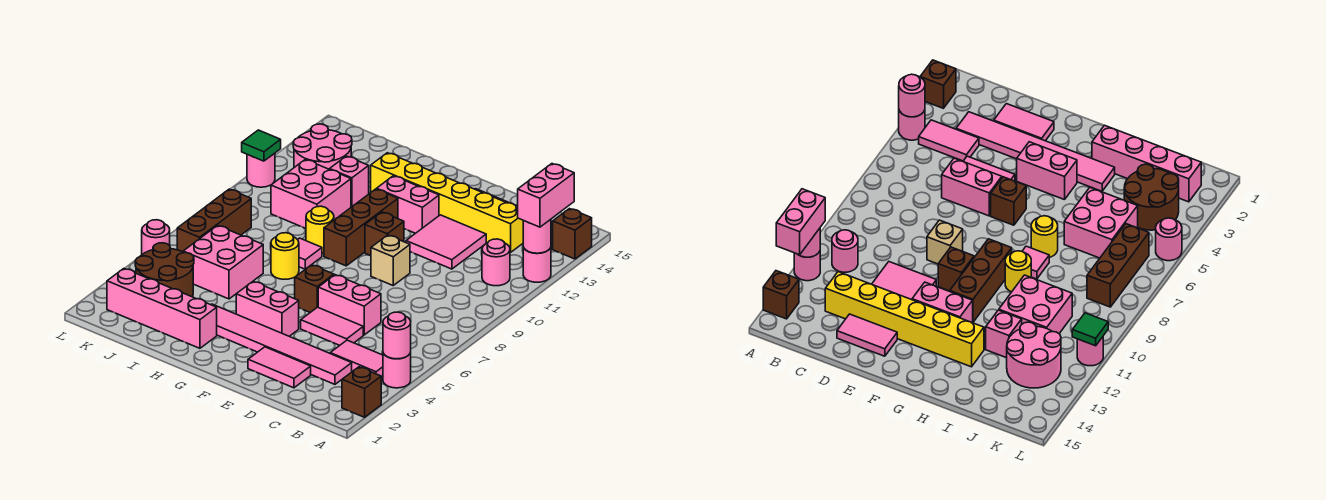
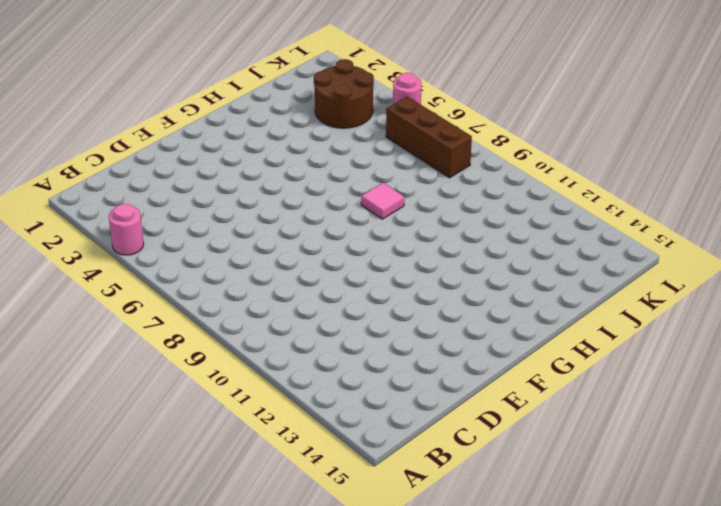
none -> brown brick A2 level 1
none -> pink round brick A12 level 1
none -> brown brick A14 level 1
none -> pink tile B4:C4 level 1

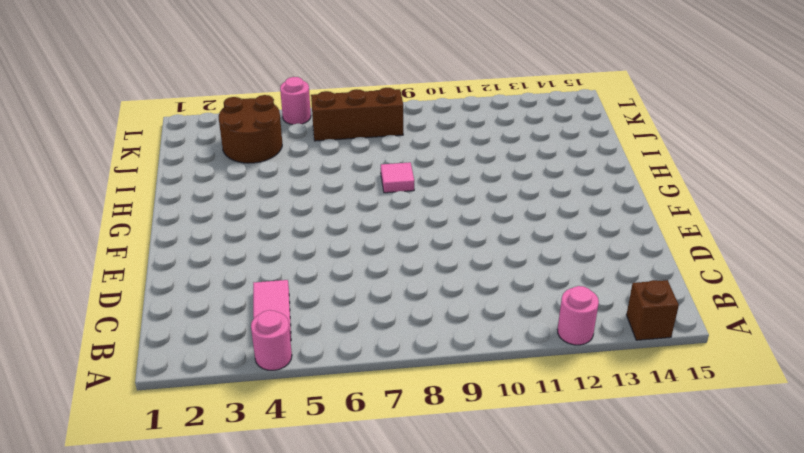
none -> brown brick A2 level 1
none -> pink round brick B11 level 1
none -> pink tile C3:H3 level 1
none -> yellow brick C13:H13 level 1

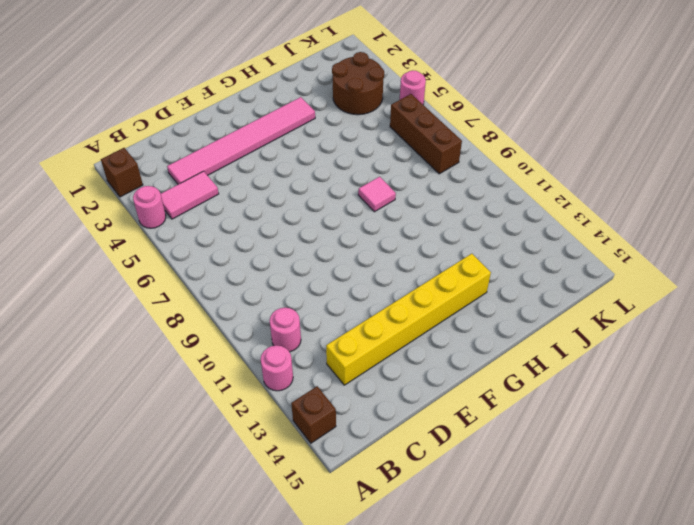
none -> pink tile D2:E2 level 1
none -> pink tile D5:E5 level 1
none -> pink brick D6:E6 level 1
none -> pink tile D11:E12 level 1

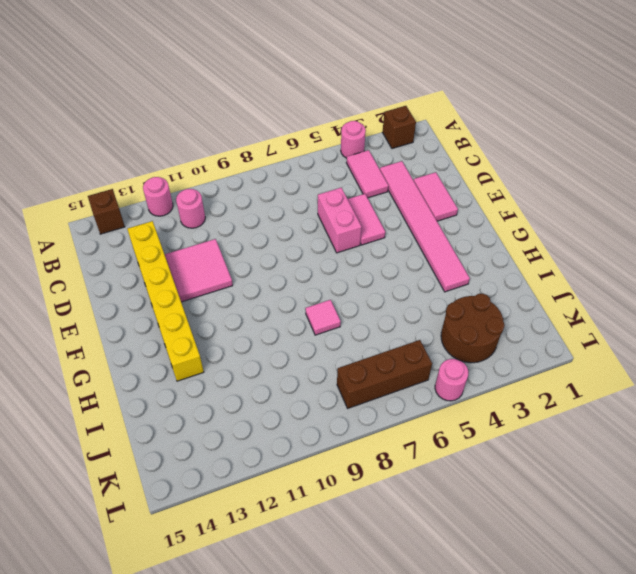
none -> pink tile D14:E14 level 1
none -> tan brick E9 level 1
none -> pink brick F4:G4 level 1
none -> brown brick F6 level 1

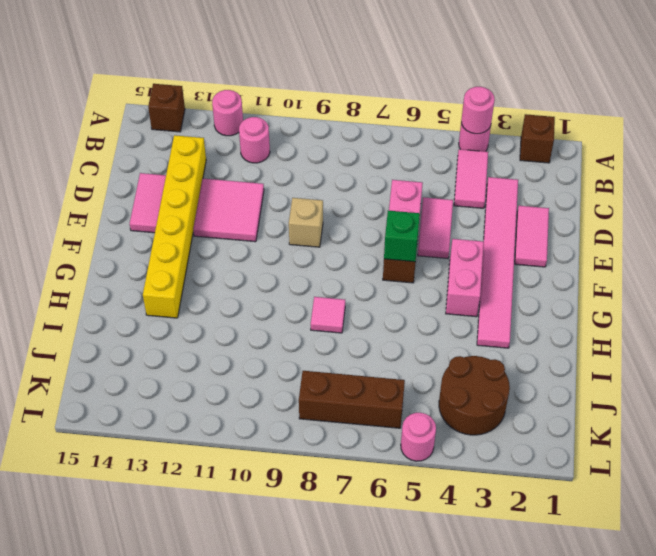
green brick F6 level 2 -> none
none -> brown brick F10 level 1
none -> pink brick F12:G12 level 1
none -> brown brick G9:G11 level 1
none -> pink brick H2:K2 level 1

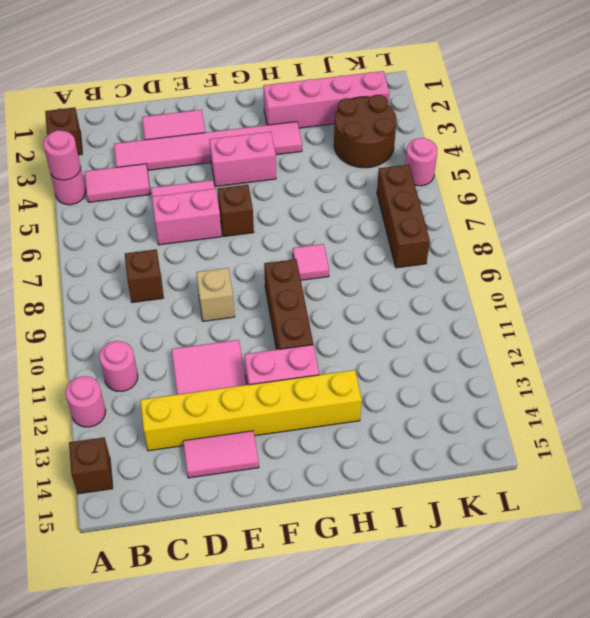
brown brick C8 level 1 -> brown brick F10 level 1
none -> yellow round brick H7 level 1
none -> yellow round brick H9 level 1
none -> pink brick I5:J6 level 1
none -> pink brick I10:J11 level 1

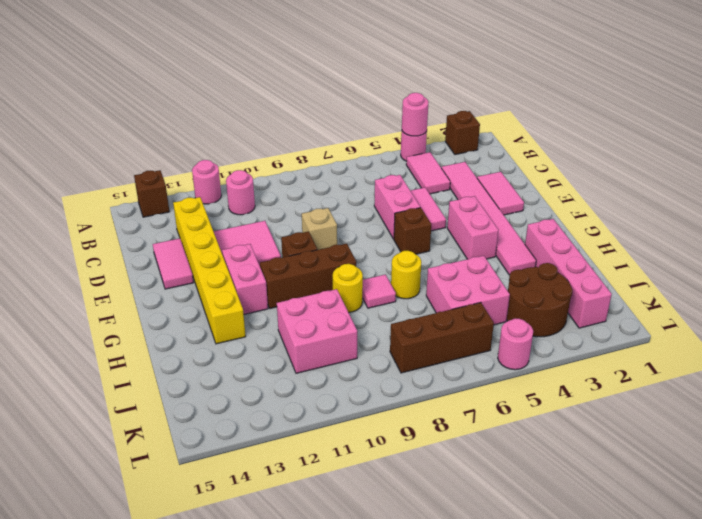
none -> pink brick I12 level 1
none -> pink round brick J12:K13 level 1
none -> pink round brick L11 level 1
none -> pink round brick A12 level 2

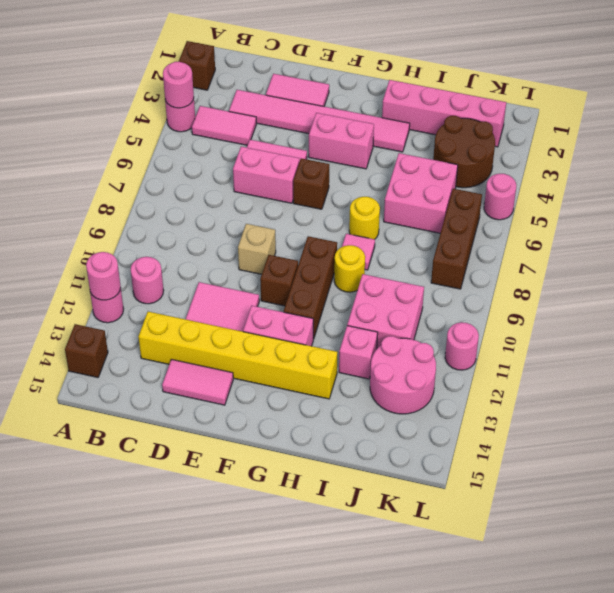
none -> green tile L11 level 2
none -> pink brick A12:A13 level 3

